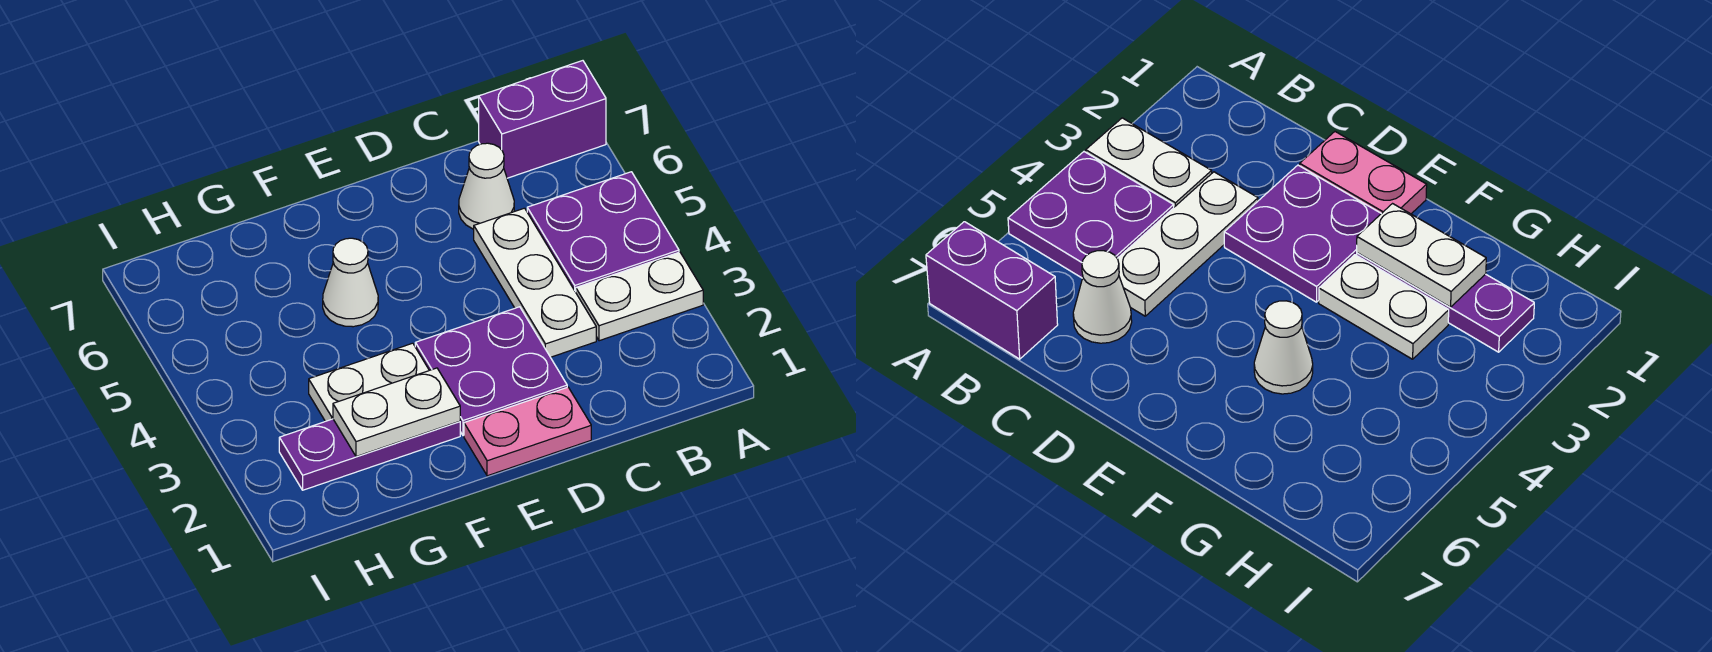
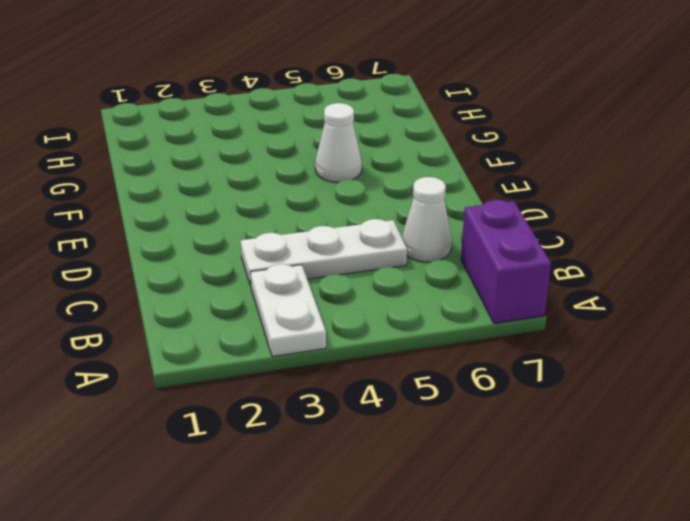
none -> purple plate A4:B5 level 1
none -> pink plate D1:E1 level 1

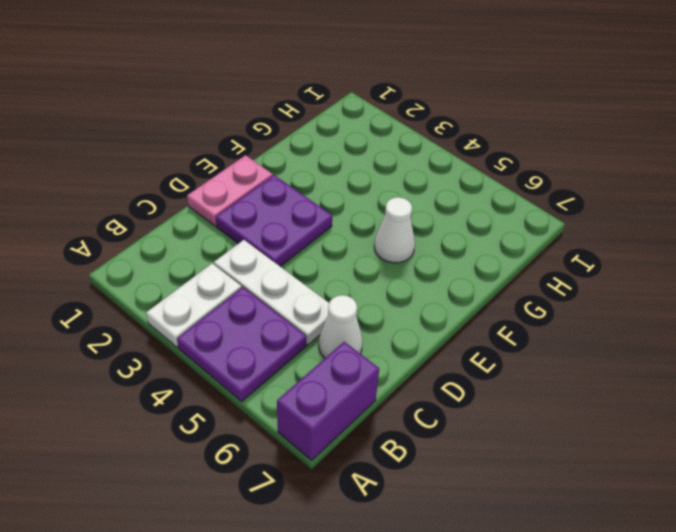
none -> purple plate F2:H2 level 1
none -> white plate F3:G3 level 1

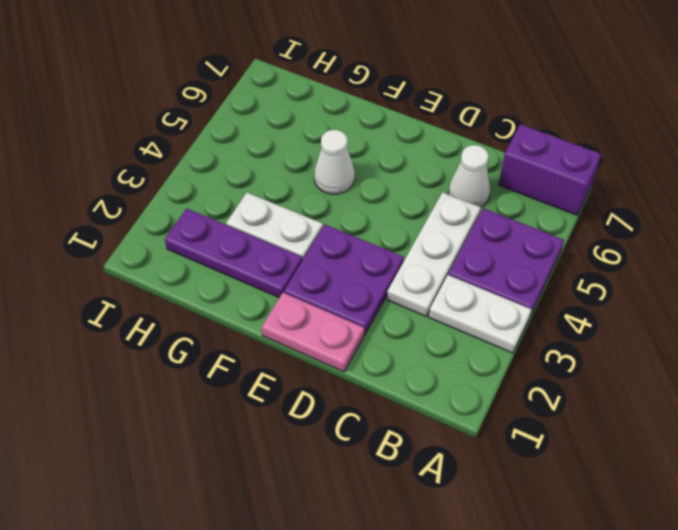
none -> white plate F2:G2 level 2

